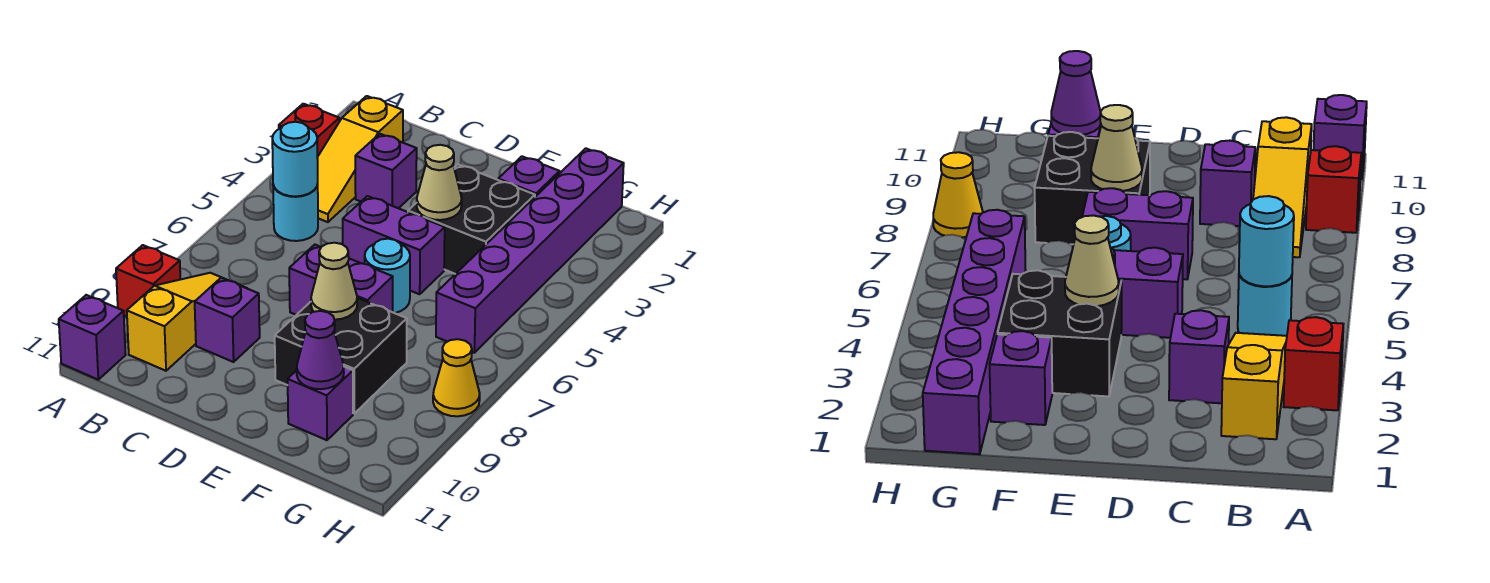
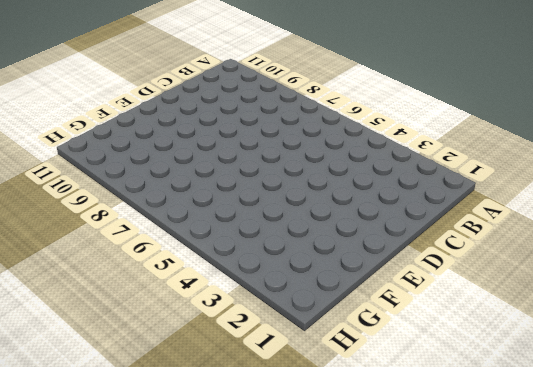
none -> red brick A3 level 1
none -> red brick A9 level 1
none -> purple brick A11 level 1

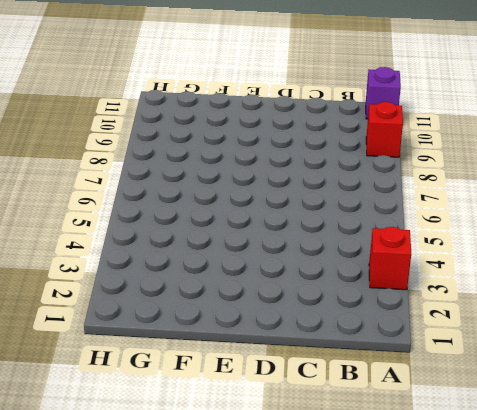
none -> yellow slope B2:B4 level 1 top 2
none -> cyan round brick B5 level 1
none -> yellow slope B8:B10 level 1 top 10

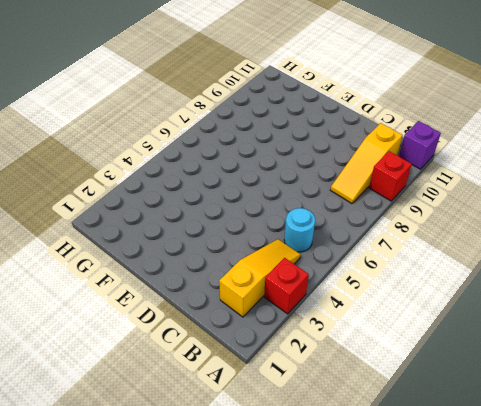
none -> purple brick C3 level 1
none -> purple brick C9 level 1
none -> purple brick D5:E5 level 1

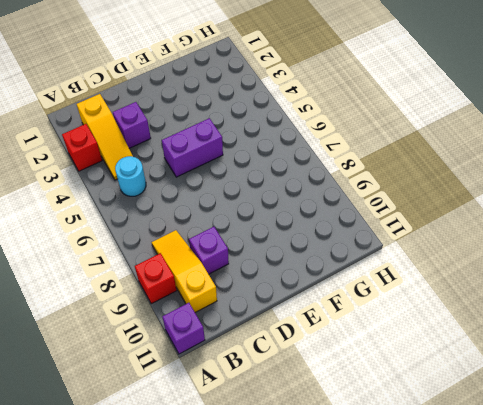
none -> purple brick D7:E7 level 1
none -> black brick E3:F4 level 1
none -> cyan round brick E6 level 1

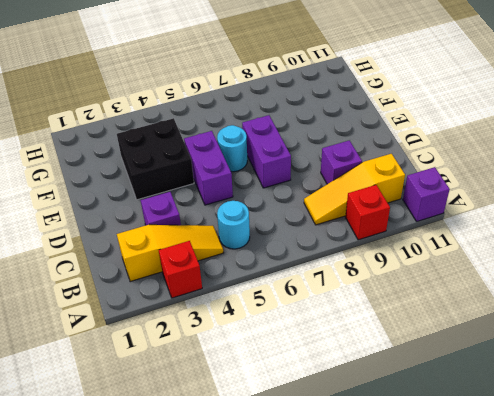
none -> black brick E8:F9 level 1
none -> purple brick F2 level 1
none -> purple brick F10 level 1

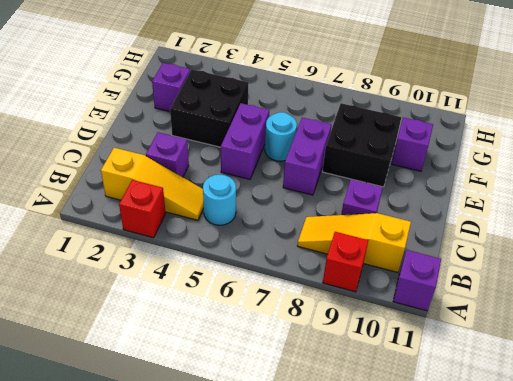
none -> purple brick G1:G6 level 1
none -> yellow cone H8 level 1
none -> cyan round brick B5 level 2

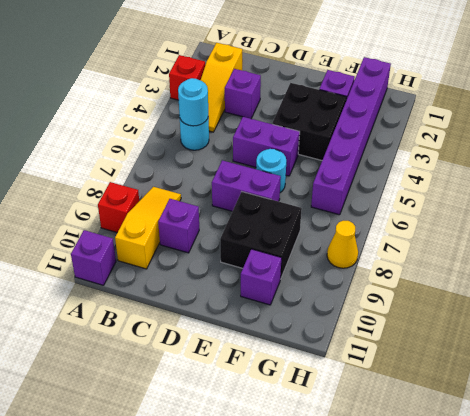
none -> tan cone E4 level 2
none -> tan cone E8 level 2
none -> purple cone F10 level 2

